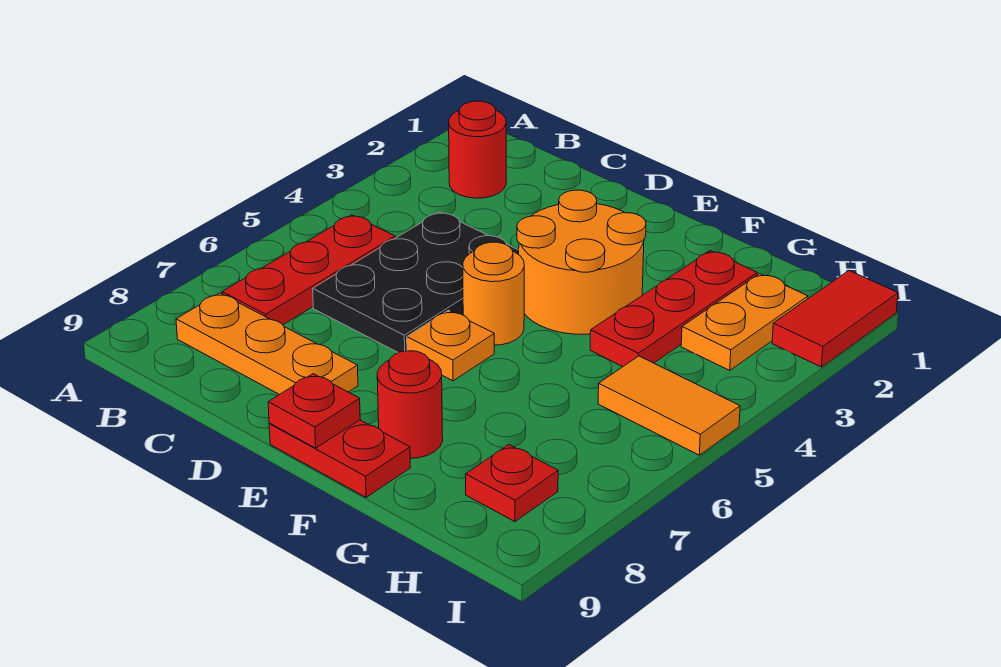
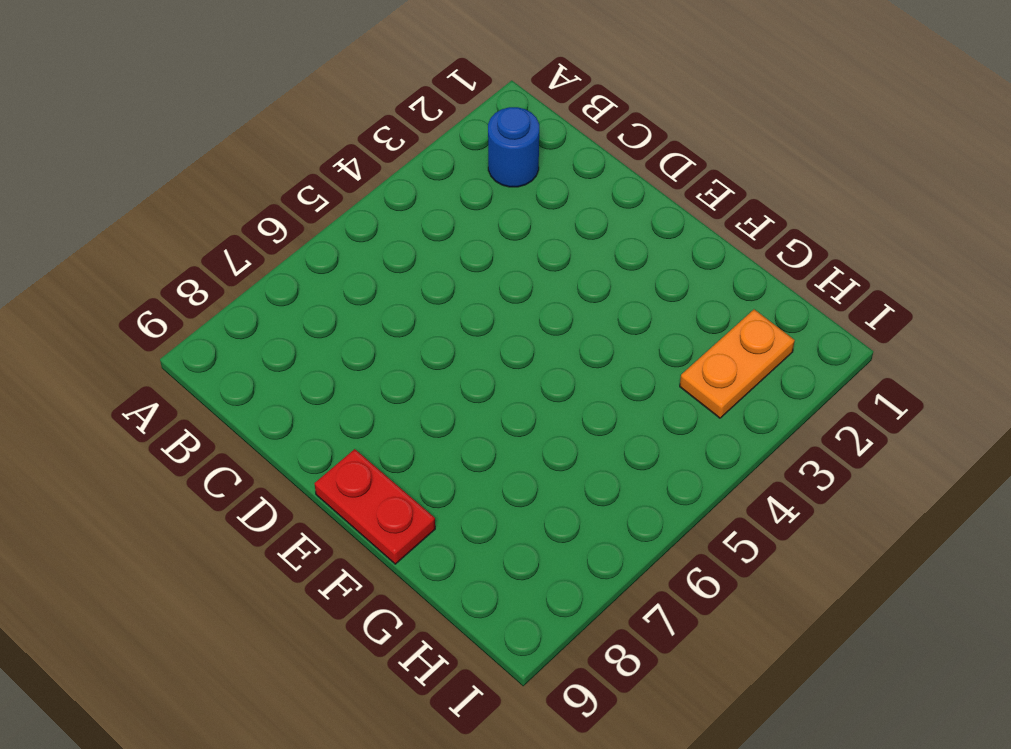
blue round brick B2 level 1 -> red round brick B2 level 1
none -> red plate B5:B7 level 1
none -> orange plate B8:D8 level 1
none -> black plate C4:D6 level 1

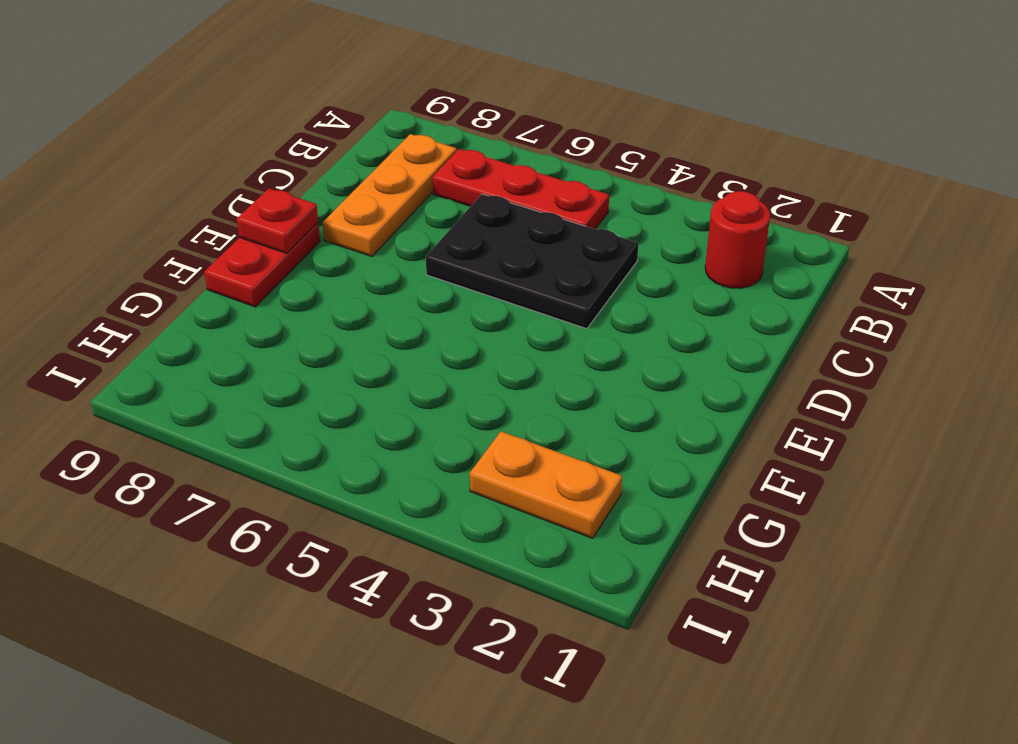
none -> orange round brick E3:F4 level 1
none -> orange round brick E5 level 1
none -> orange plate E6 level 1

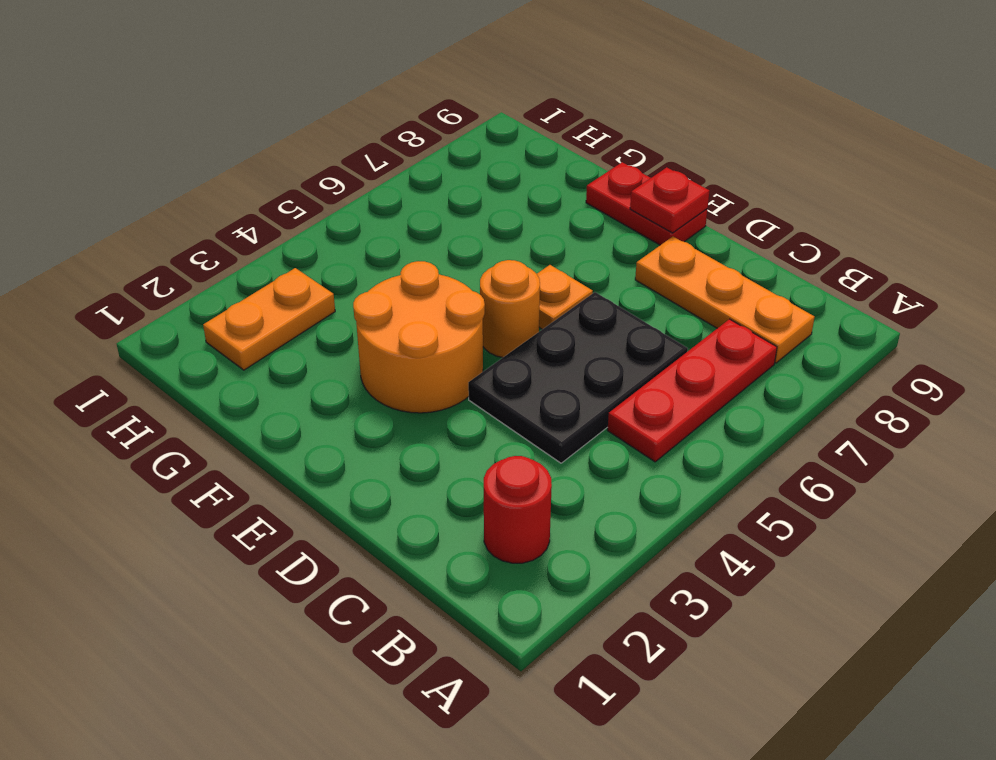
none -> red round brick F8 level 1
none -> red plate G2:G4 level 1
none -> orange tile H5:I5 level 1

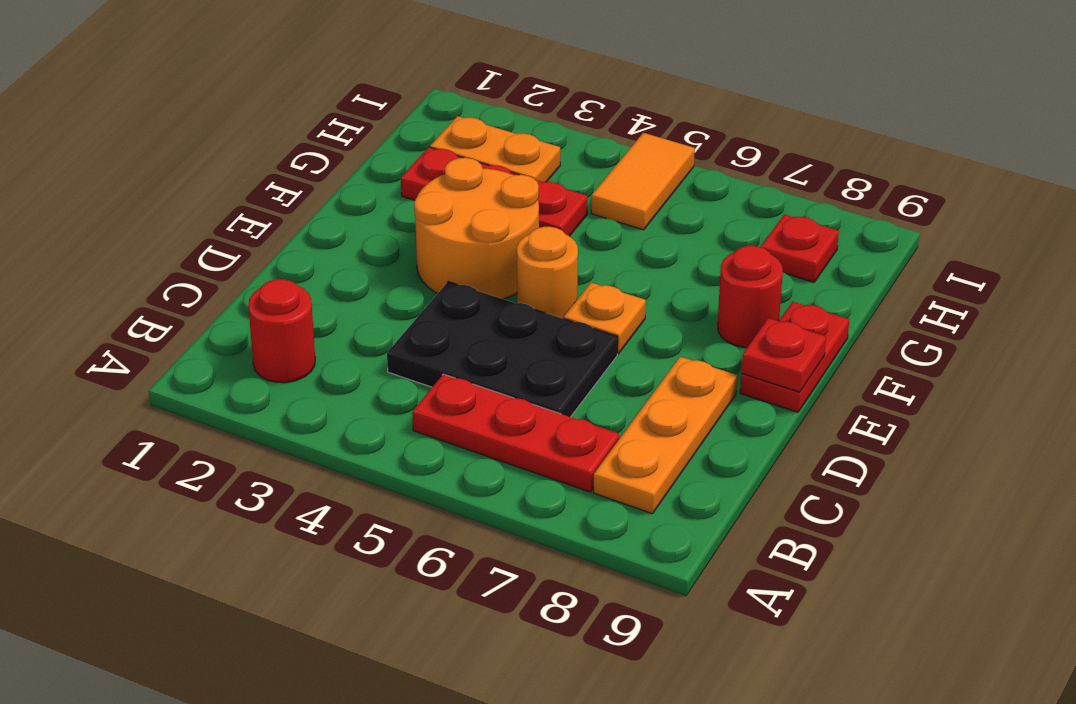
none -> red tile I1:I2 level 1

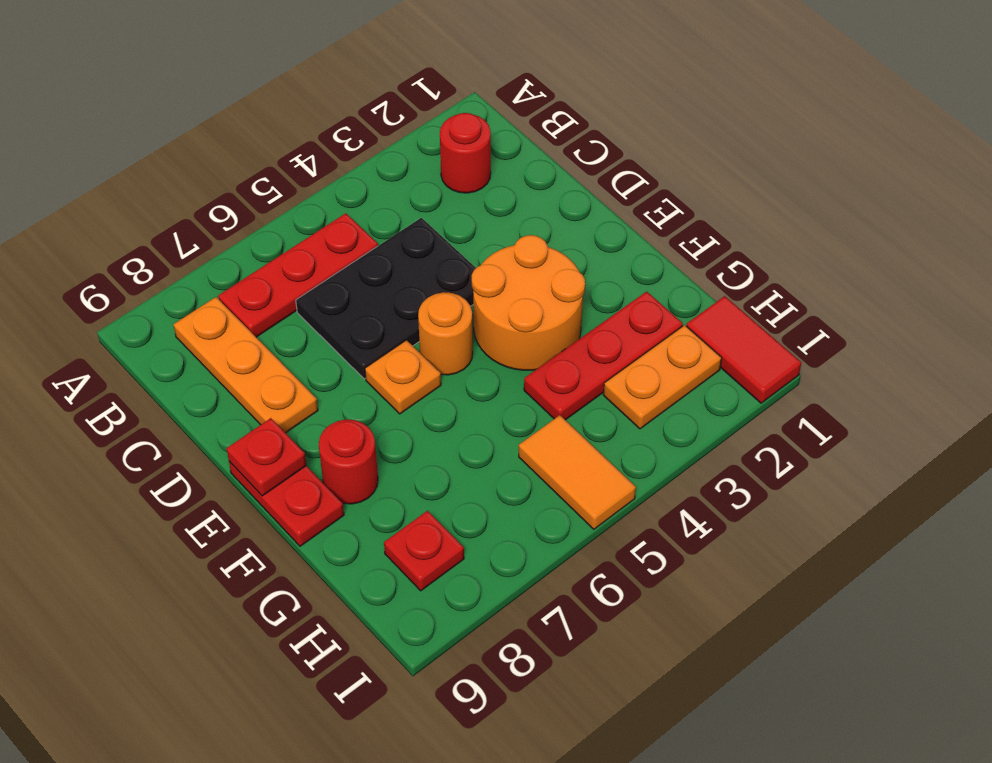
red tile H1:I1 level 1 -> red tile I1:I2 level 1

